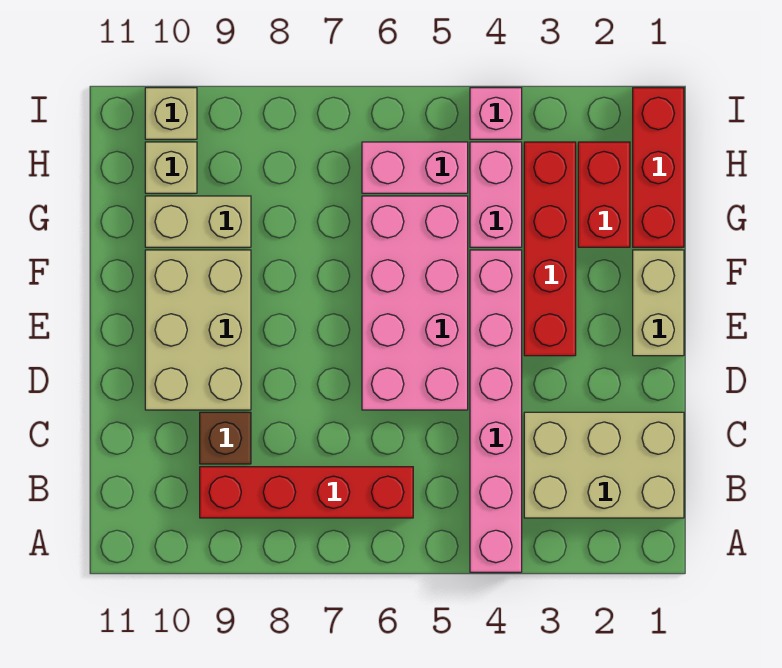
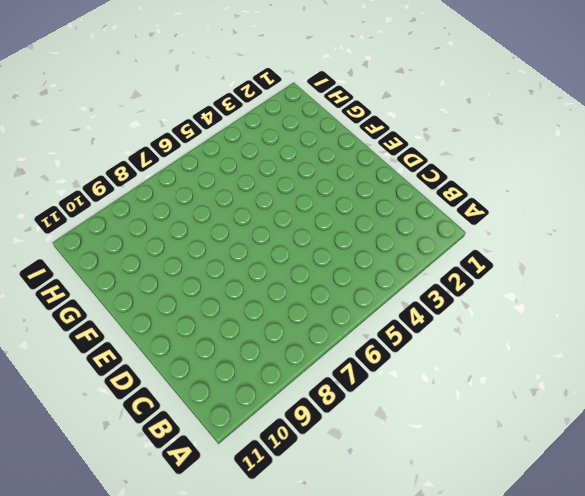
none -> pink brick A4:F4 level 1
none -> tan brick B1:C3 level 1
none -> red brick B6:B9 level 1

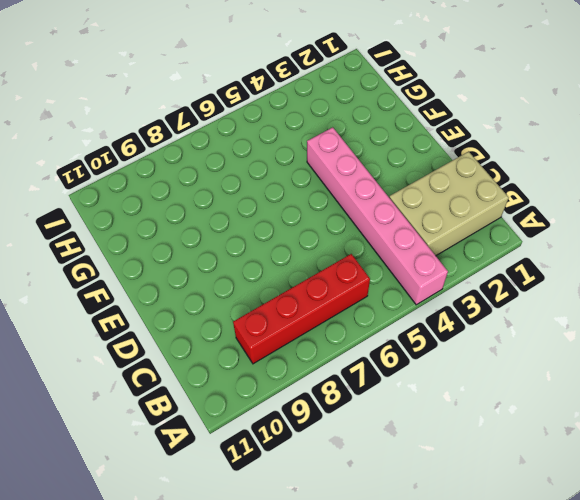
none -> brown brick C9 level 1
none -> pink brick D5:G6 level 1
none -> tan brick D9:F10 level 1

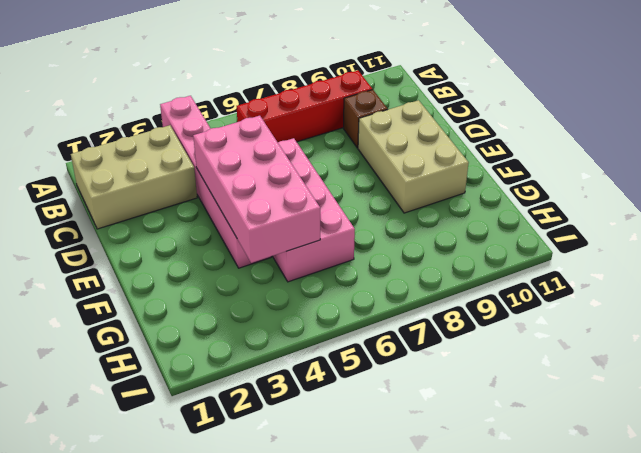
pink brick D4:G5 level 2 -> none
none -> tan brick E1:F1 level 1
none -> red brick E3:H3 level 1
none -> red brick G1:I1 level 1

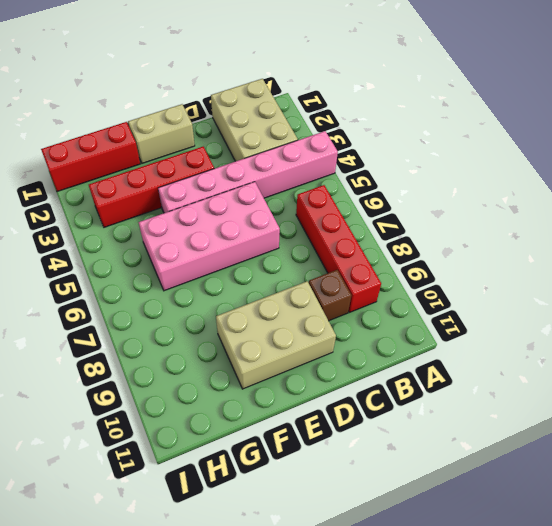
none -> red brick G2:H2 level 1
none -> pink brick G4:H4 level 1
none -> tan brick G9:G10 level 1

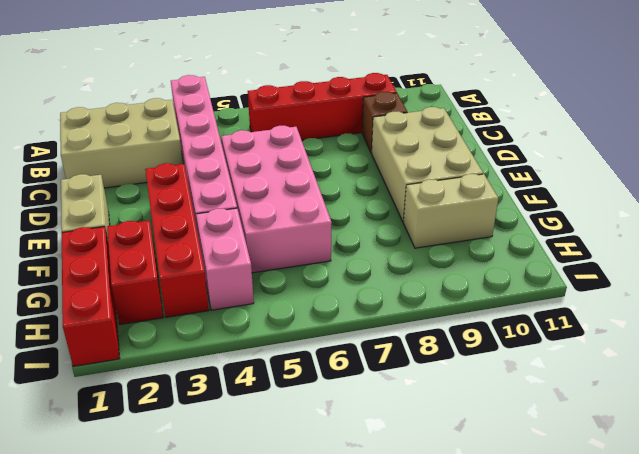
none -> pink brick H5:H6 level 1
none -> tan brick H10 level 1
none -> pink brick I4 level 1

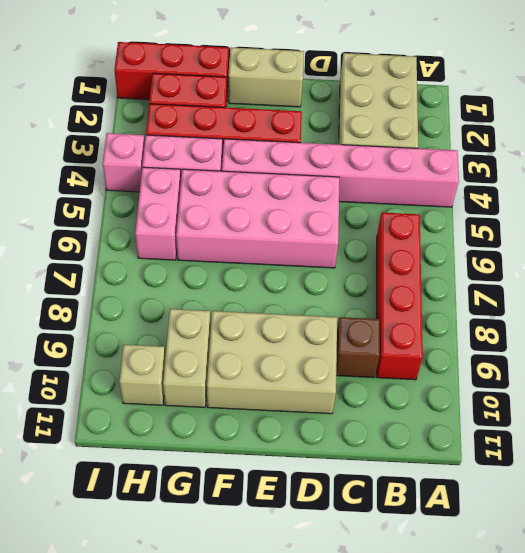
none -> tan brick I10 level 1

